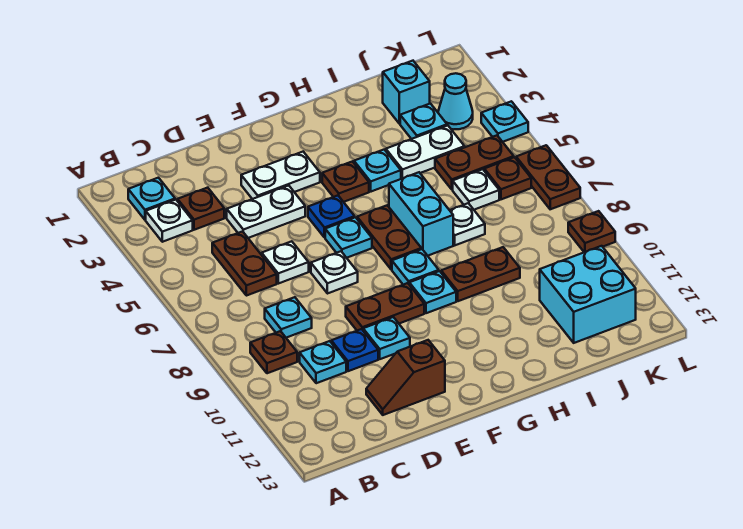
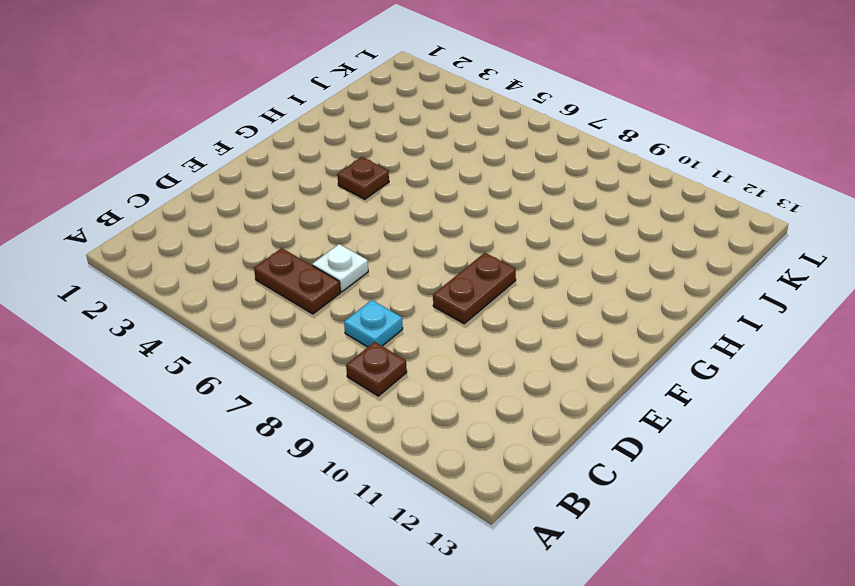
none -> cyan plate B2 level 1
none -> white plate B3 level 1
none -> brown plate C3 level 1
none -> cyan plate C10 level 1

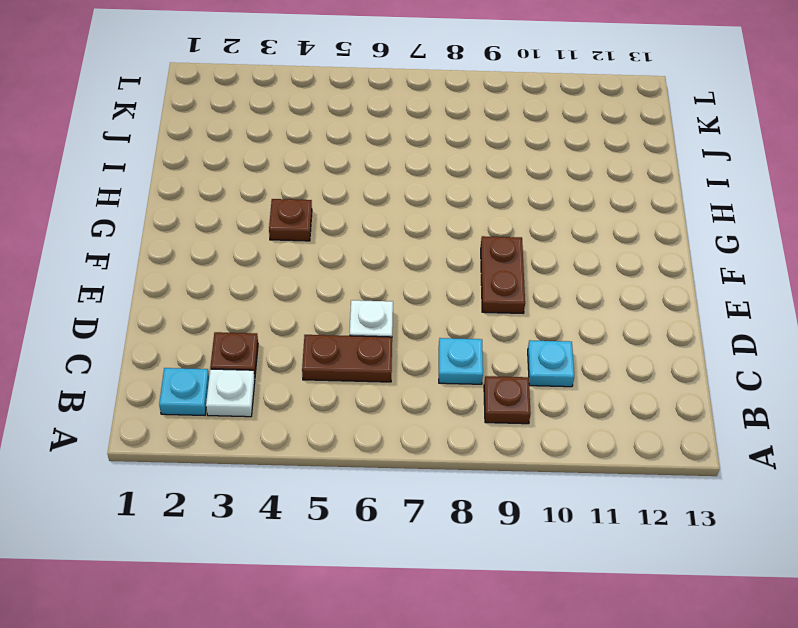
none -> white plate D4:E4 level 1
none -> blue plate D10 level 1
none -> brown slope D12:E12 level 1 top E
none -> white plate E3:F3 level 1

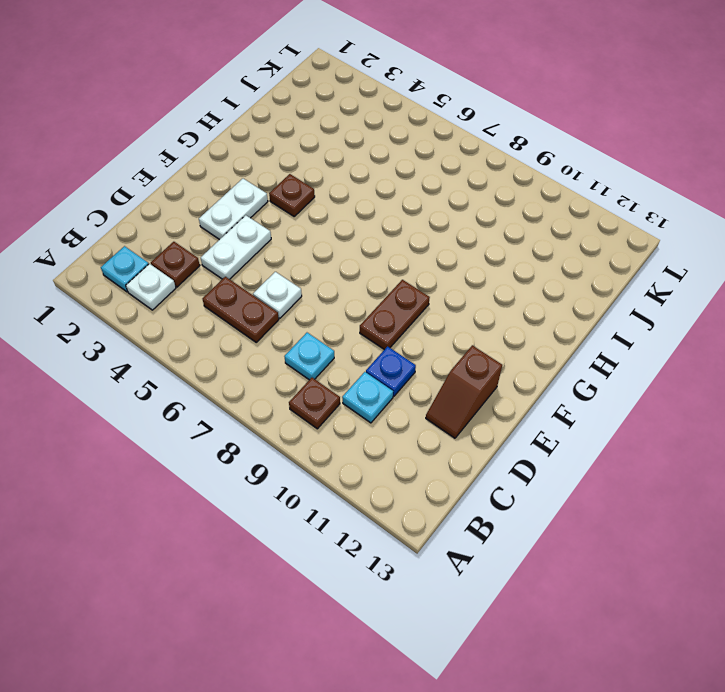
none -> white plate E7 level 1
none -> cyan plate E10 level 1
none -> blue plate F5 level 1
none -> cyan plate F6 level 1

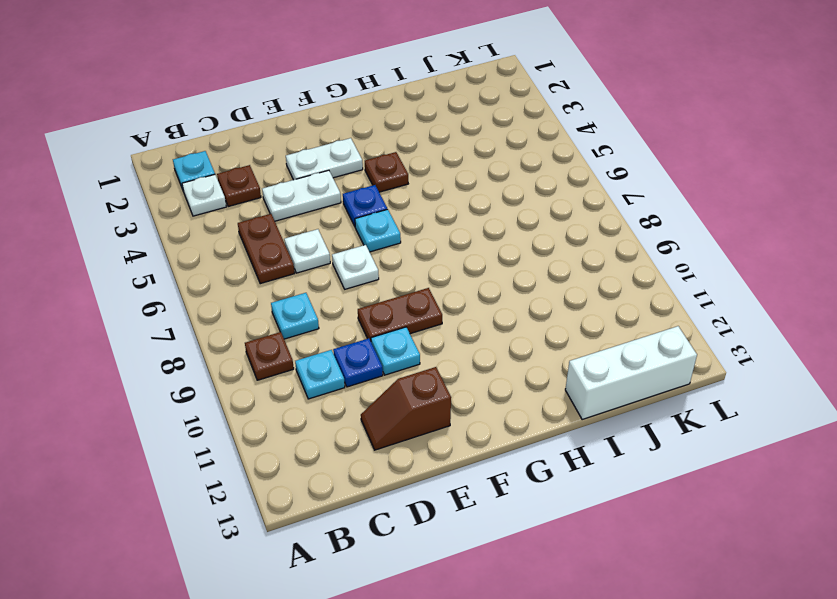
white brick I13:K13 level 1 -> none
none -> brown plate G6:G7 level 1
none -> cyan plate G8 level 1
none -> cyan plate G9 level 1
none -> cyan plate H4 level 1

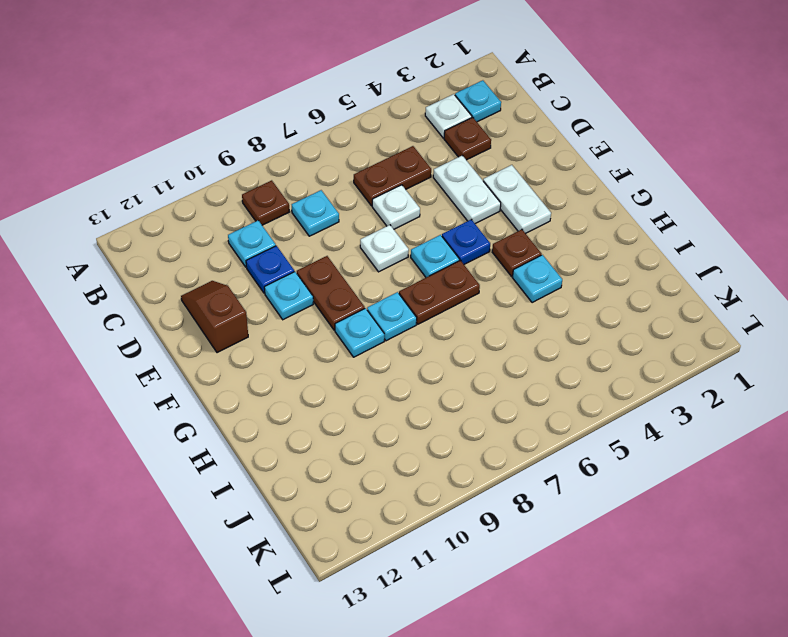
none -> cyan brick H6:H7 level 1
none -> brown plate H9:I9 level 1
none -> white plate I4:J4 level 1
none -> white plate I7 level 1

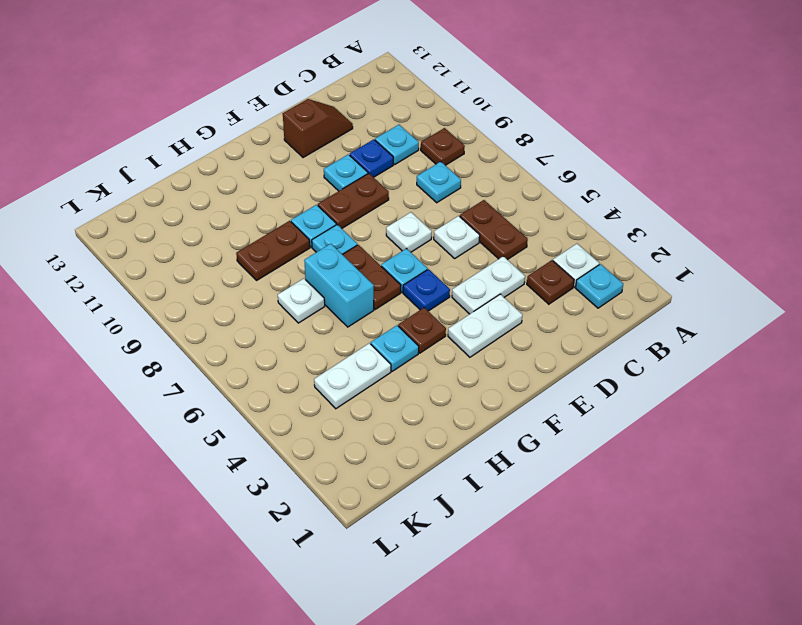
none -> cyan brick J2 level 1
none -> cyan plate J3 level 1
none -> brown plate J5:K5 level 1
none -> white plate J6 level 1

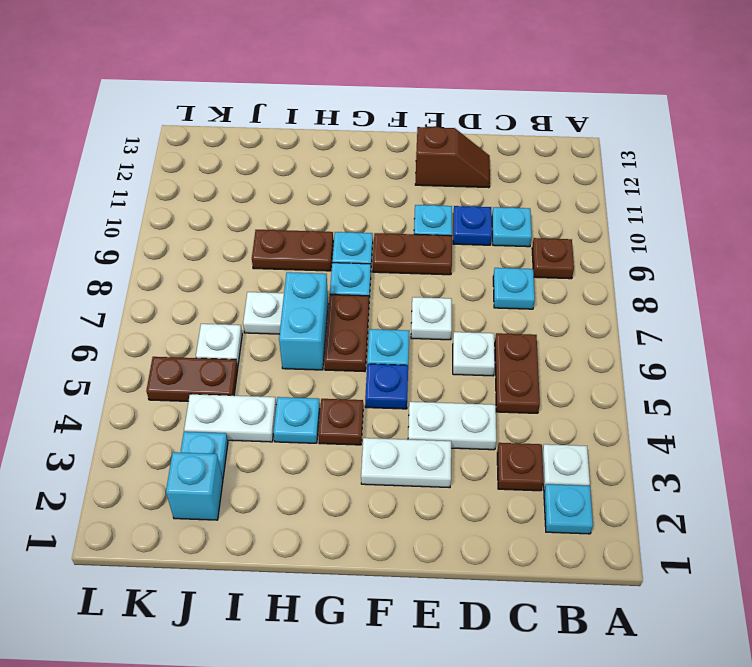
none -> cyan brick J11:K12 level 1
none -> cyan cone K3 level 1
none -> brown plate K6 level 1
none -> cyan plate L4 level 1

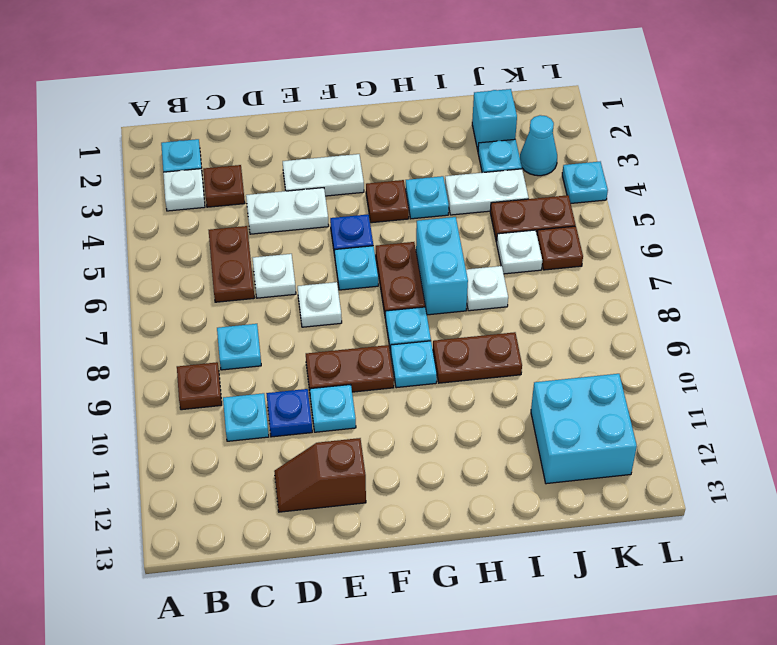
none -> brown plate L6:L7 level 1
none -> brown plate L9 level 1

